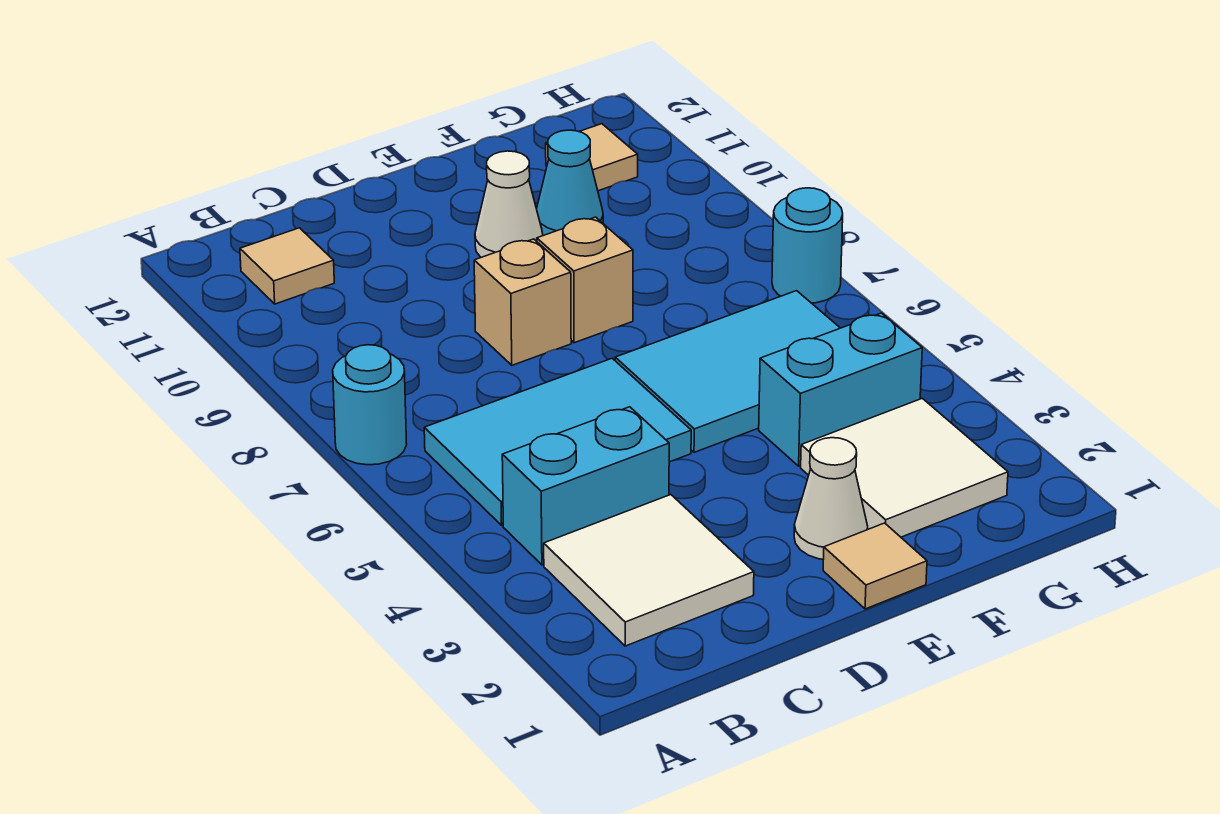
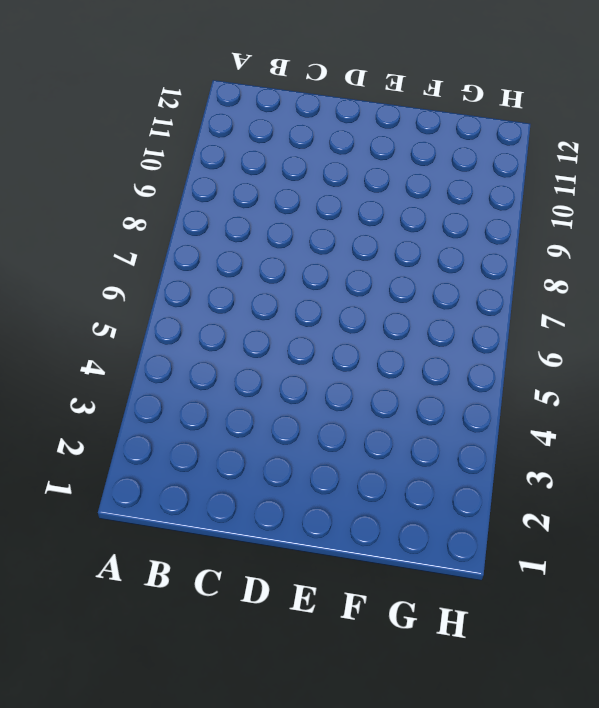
none -> cyan round brick A7 level 1
none -> white tile B2:C3 level 1
none -> cyan brick B4:C4 level 1

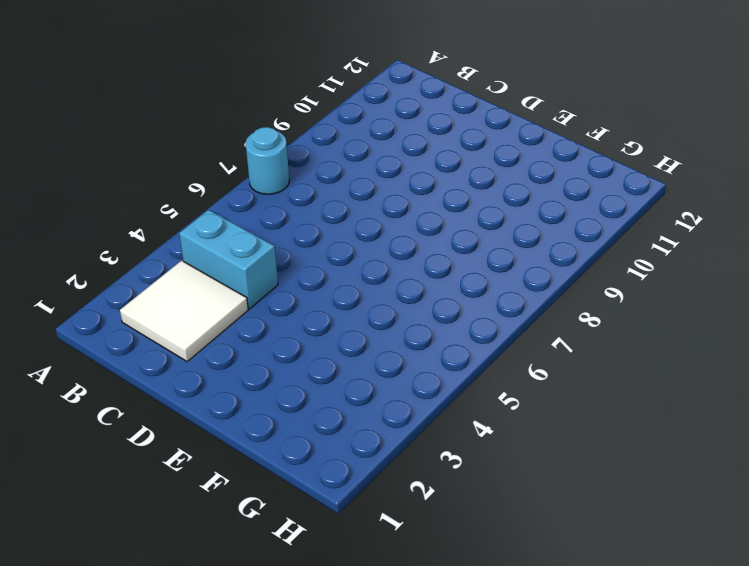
none -> cyan tile B5:D6 level 1
none -> tan tile B11 level 1
none -> tan brick D8 level 1

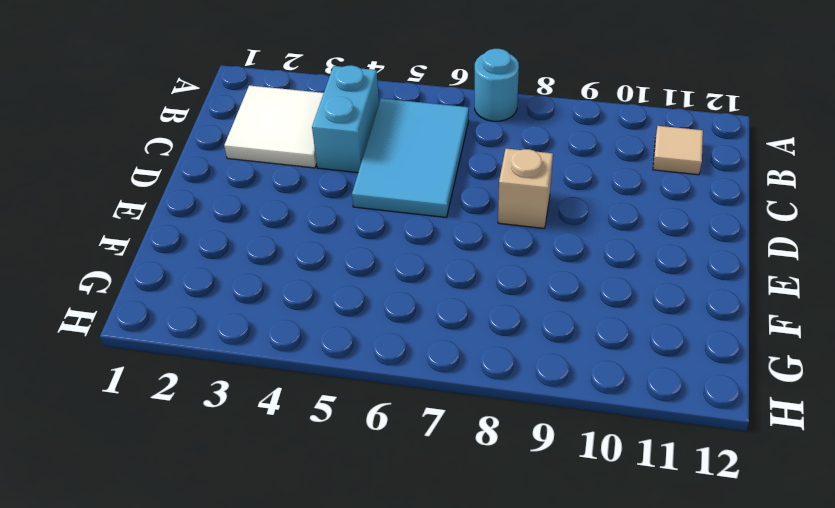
none -> tan tile E1 level 1
none -> white cone E2 level 1
none -> cyan tile E5:G6 level 1

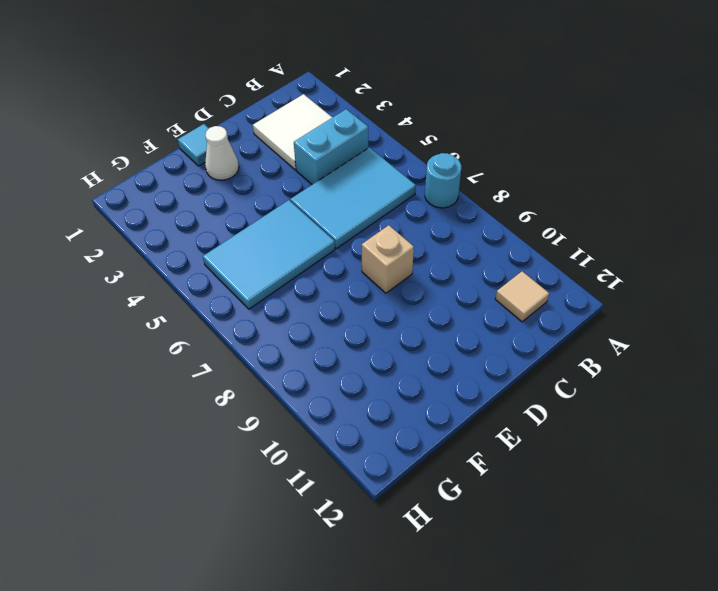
cyan tile E1 level 1 -> tan tile E1 level 1
none -> tan brick E8 level 1
none -> white cone E10 level 1
none -> white tile F2:G3 level 1

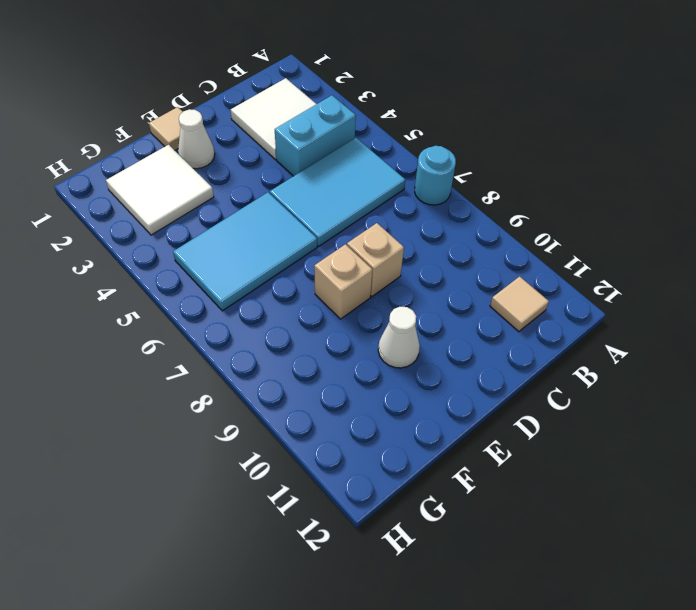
none -> cyan brick F4:G4 level 1
none -> cyan cone F10 level 1
none -> tan tile G11 level 1

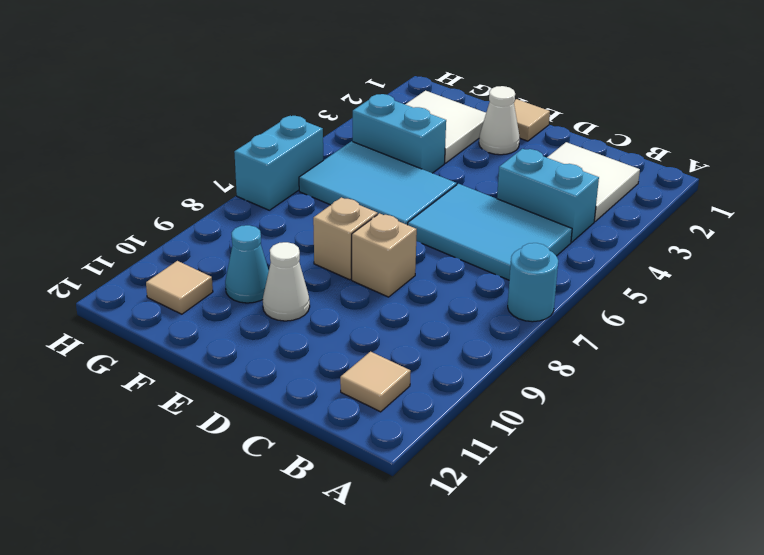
cyan brick H6:H7 level 1 -> cyan round brick H7 level 1

